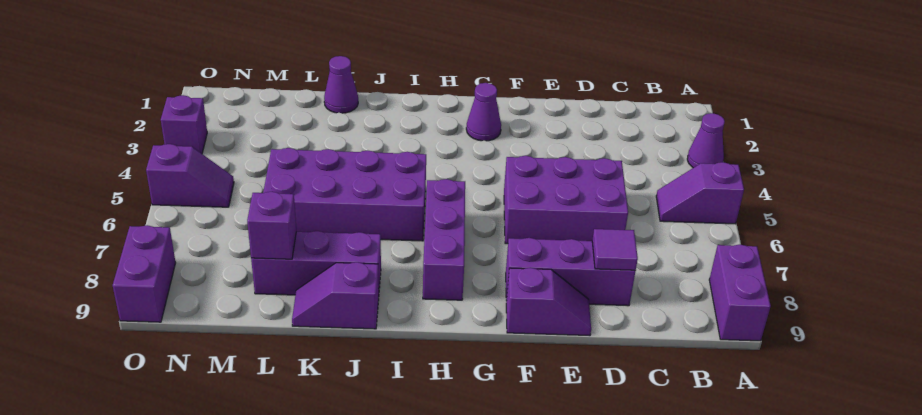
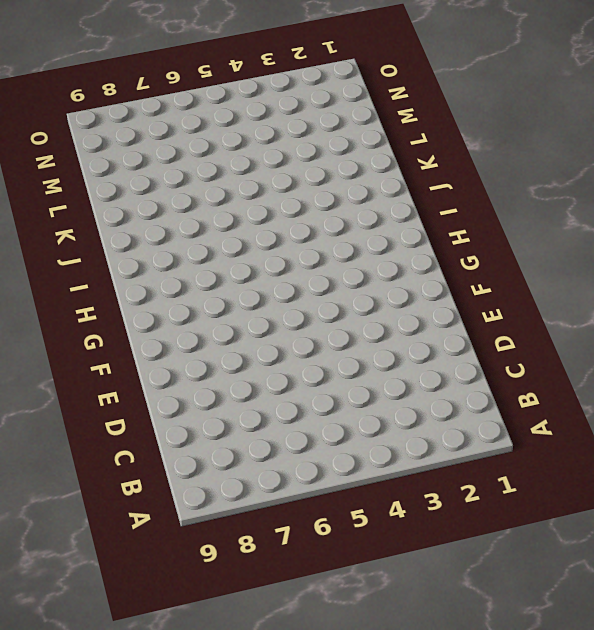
none -> purple cone A3 level 1
none -> purple slope A5:B5 level 1 top A
none -> purple brick A8:A9 level 1

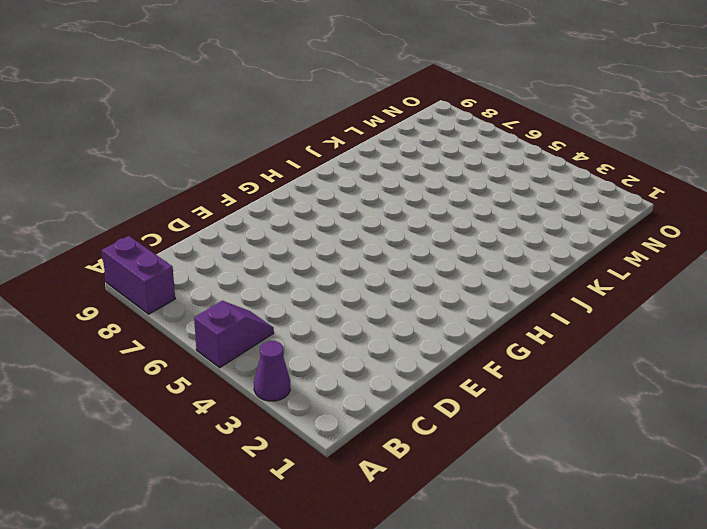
none -> purple brick D5:F6 level 1
none -> purple brick D8:F8 level 1
none -> purple slope E9:F9 level 1 top F

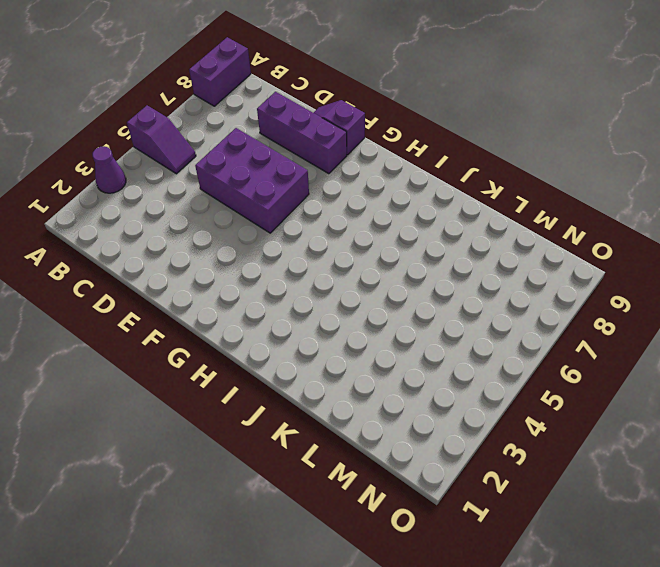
none -> purple cone G2 level 1
none -> purple brick H6:H8 level 1
none -> purple brick I5:L6 level 1

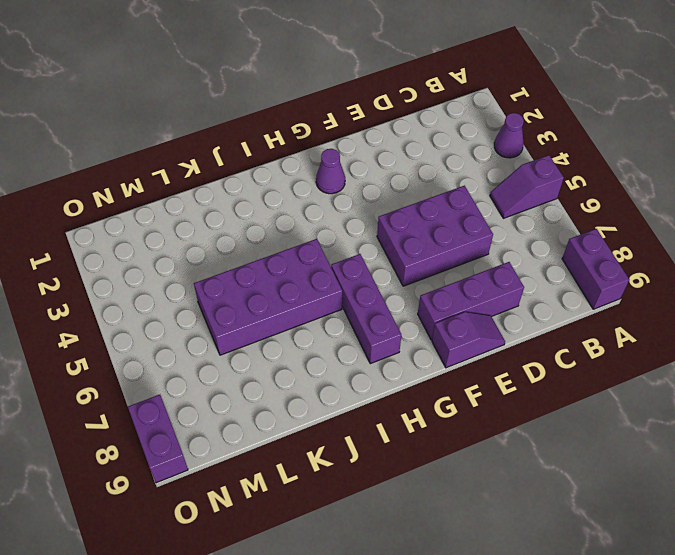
none -> purple brick J8:L8 level 1
none -> purple slope J9:K9 level 1 top J
none -> purple cone K1 level 1

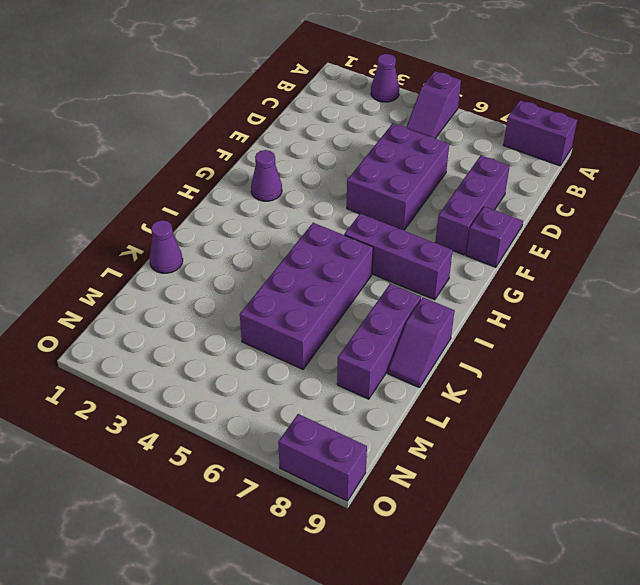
none -> purple slope N5:O5 level 1 top O
none -> purple brick O3 level 1
none -> purple tile D8 level 2

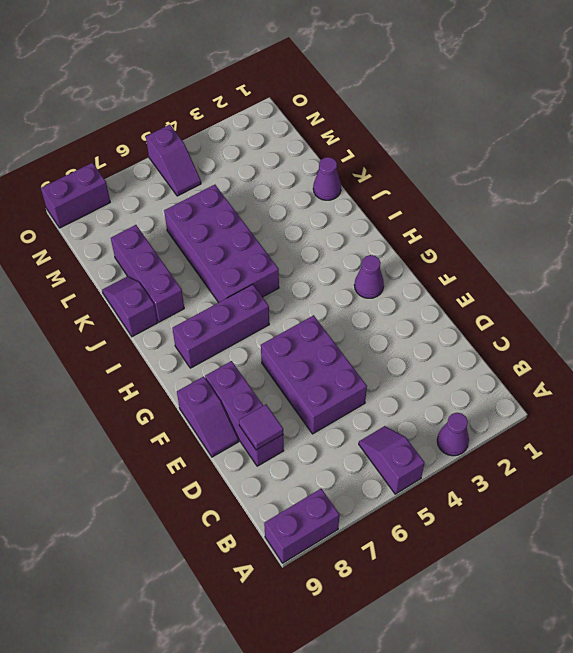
none -> purple brick O3 level 1
none -> purple brick L8 level 2

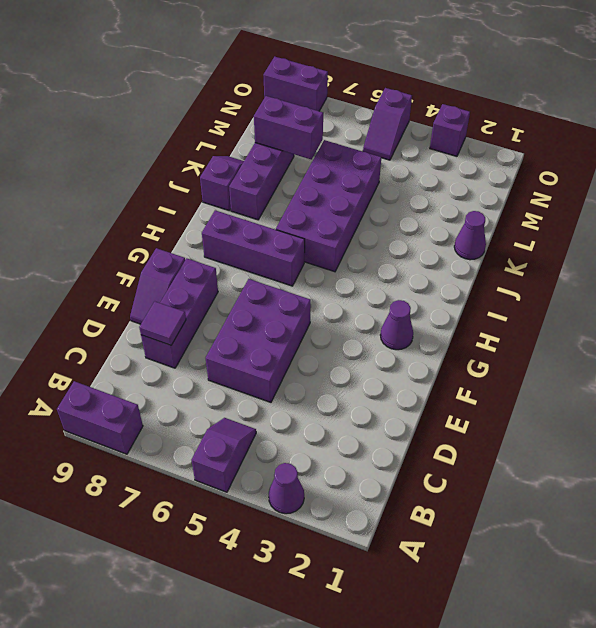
purple brick L7:L8 level 2 -> purple brick L8 level 2

